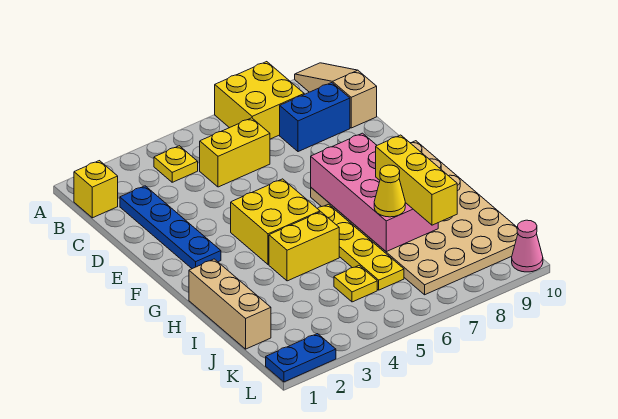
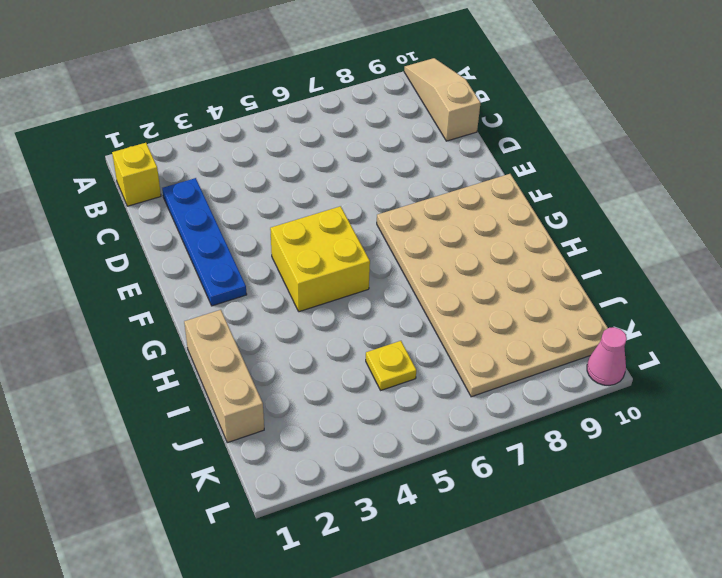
none -> yellow brick A7:B8 level 1
none -> yellow plate B4 level 1
none -> yellow brick C5:C6 level 1

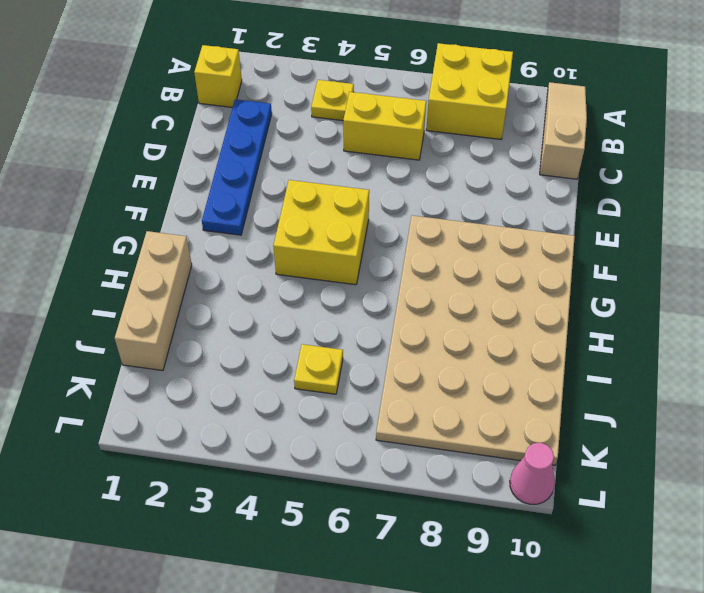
none -> blue brick C8:C9 level 1
none -> yellow plate G6:J6 level 1
none -> yellow brick H4:H5 level 1

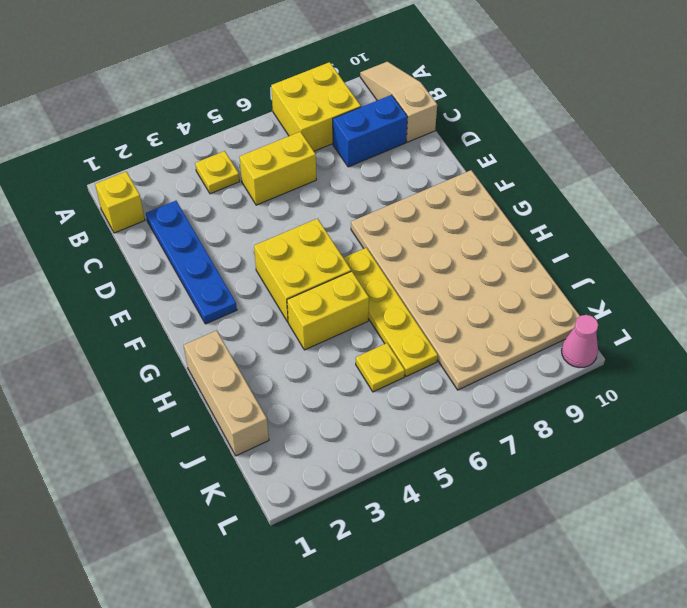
none -> blue plate L1:L2 level 1
none -> pink brick F7:I8 level 2
none -> yellow brick H8:J8 level 3

